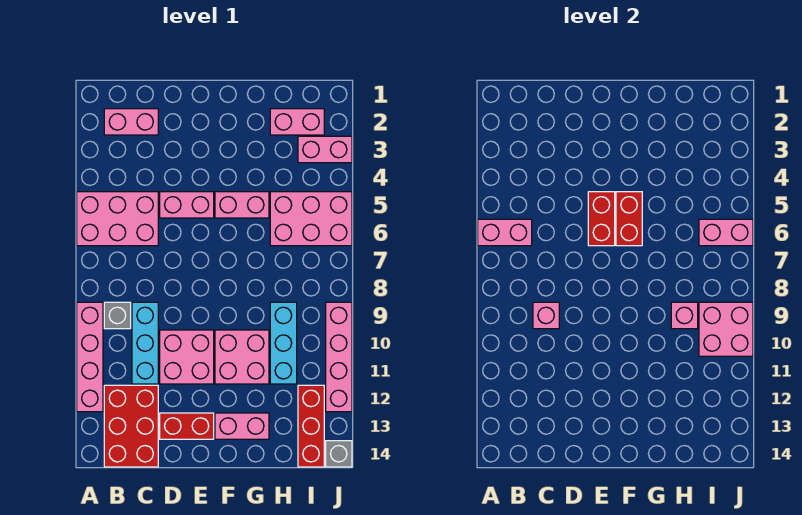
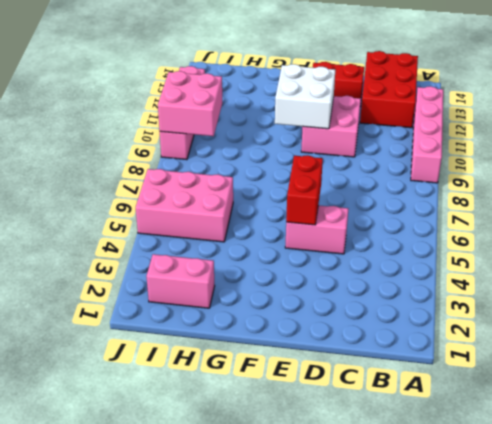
white brick E10:F11 level 2 -> none
none -> pink brick A5:C6 level 1
none -> pink brick B2:C2 level 1
none -> grey brick B9 level 1

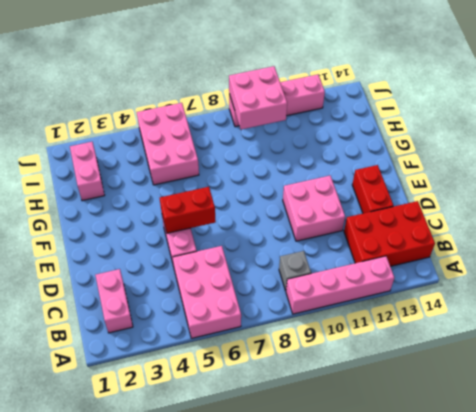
none -> cyan brick C9:C11 level 1
none -> pink brick F5:G5 level 1
none -> pink brick F10:G11 level 1

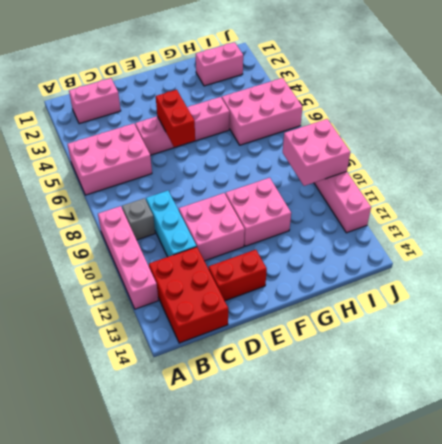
none -> pink brick F13:G13 level 1
none -> cyan brick H9:H11 level 1
none -> pink brick I3:J3 level 1

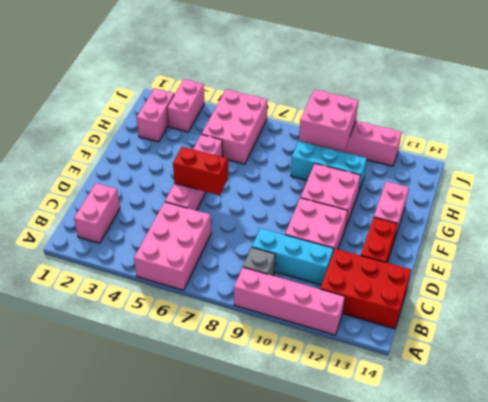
none -> red brick I12:I14 level 1
none -> grey brick J14 level 1
none -> pink brick A6:B6 level 2

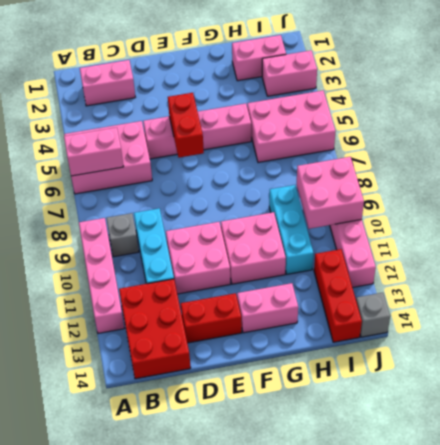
none -> pink brick C9 level 2
none -> red brick F5:F6 level 2
none -> pink brick H9 level 2

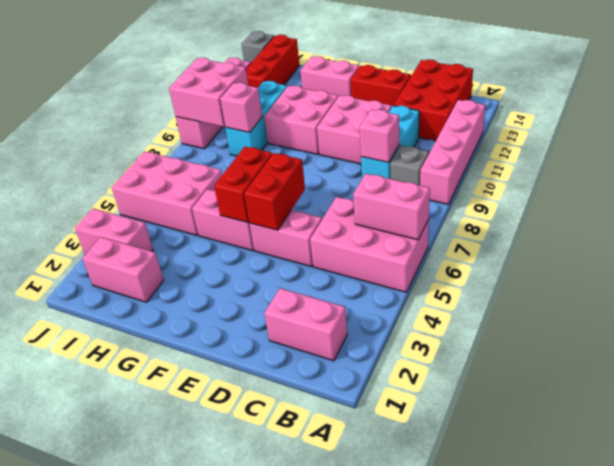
none -> pink brick I6:J6 level 2

